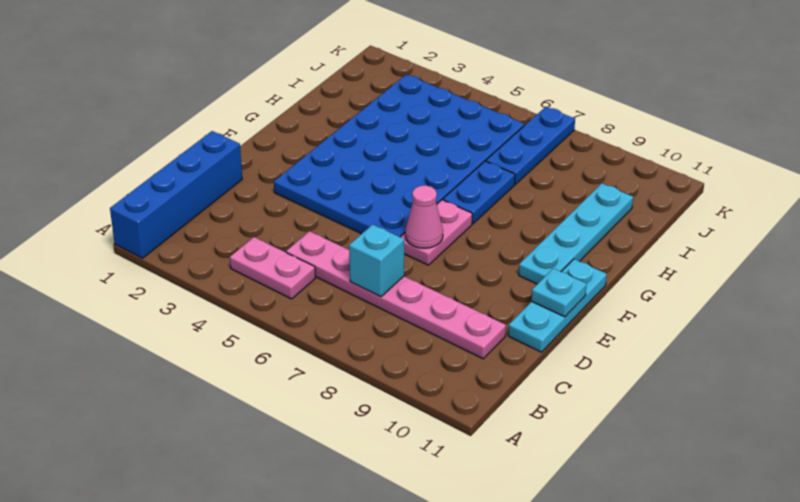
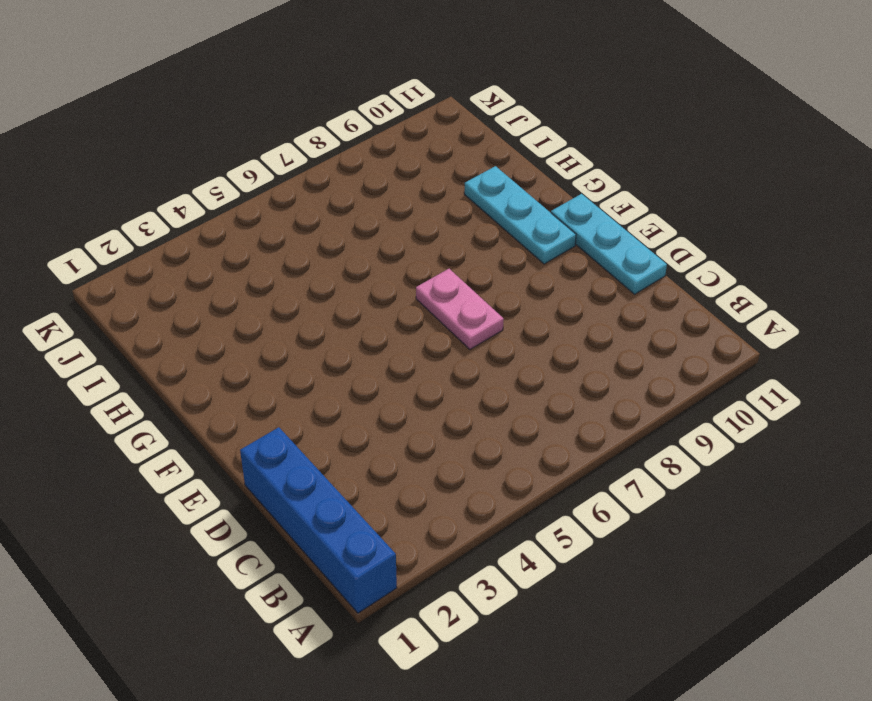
cyan plate F10:H10 level 1 -> cyan plate F10:I10 level 1
none -> pink plate B4:B5 level 1
none -> pink plate C5:C10 level 1
none -> blue plate E3:J6 level 1

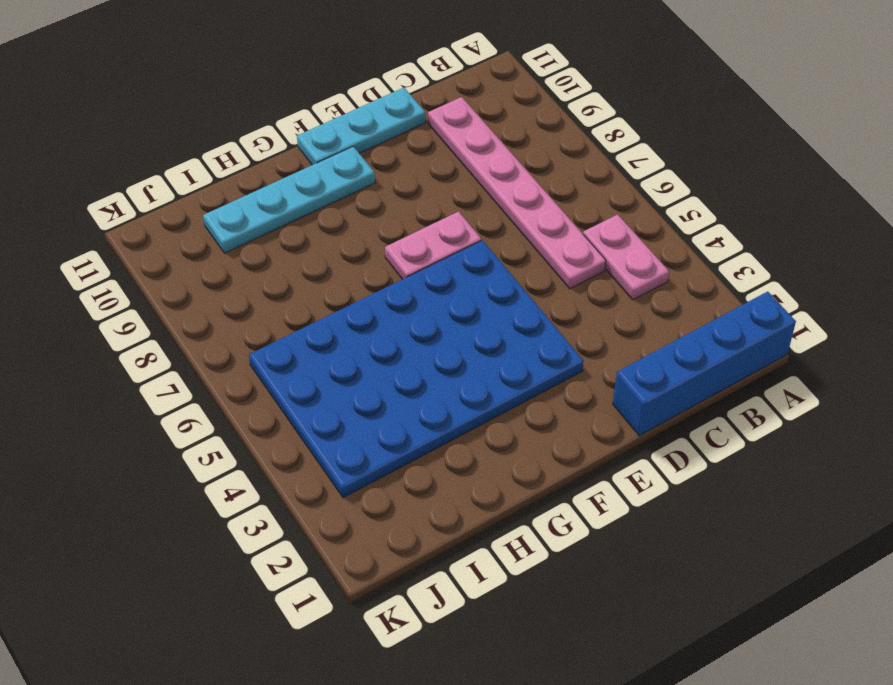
none -> blue plate G7:H7 level 1
none -> blue plate I7:K7 level 1
none -> cyan brick C7 level 2

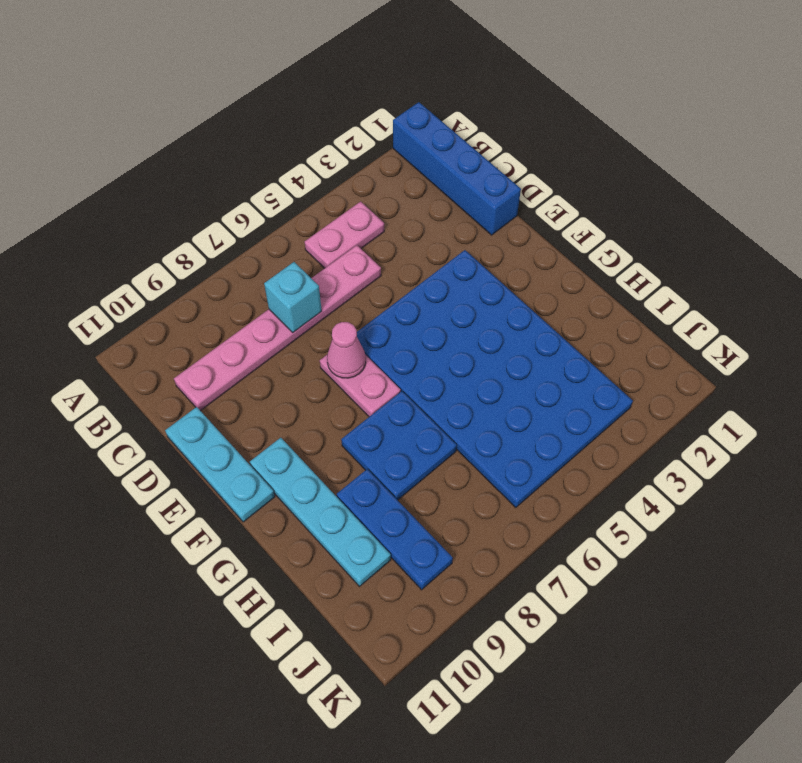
blue plate G7:H8 level 1 -> blue plate G7:H7 level 1
blue plate H9:J9 level 1 -> blue plate I7:K7 level 1
none -> cyan plate E11 level 2

